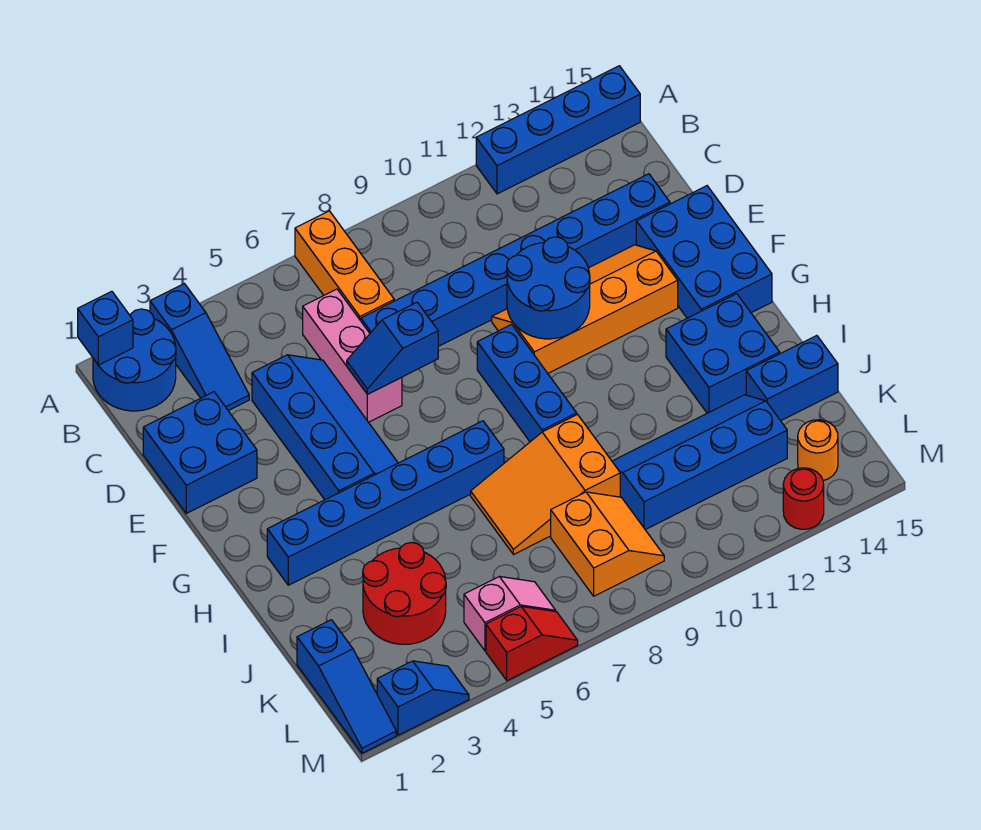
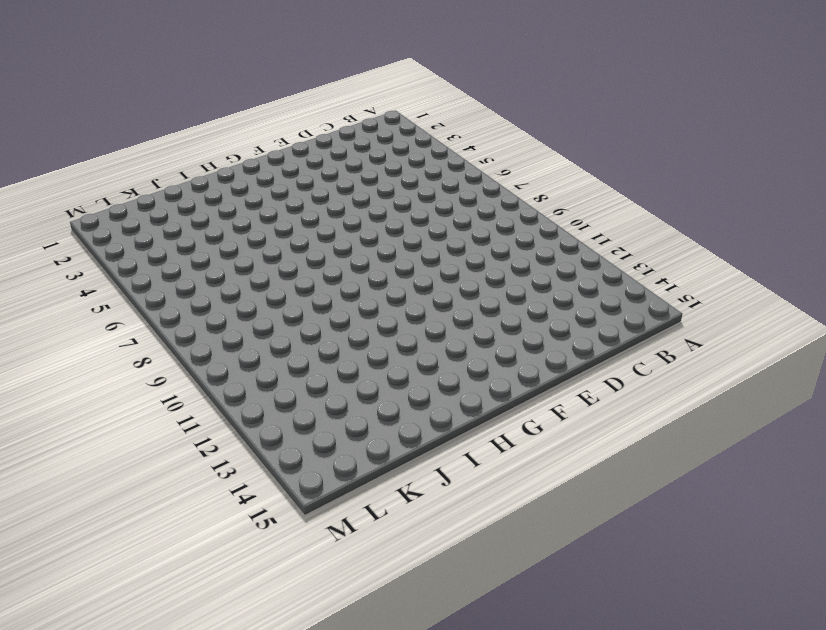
none -> blue round brick A1:B2 level 1
none -> blue slope A3:C3 level 1 top A
none -> orange brick A7:C7 level 1

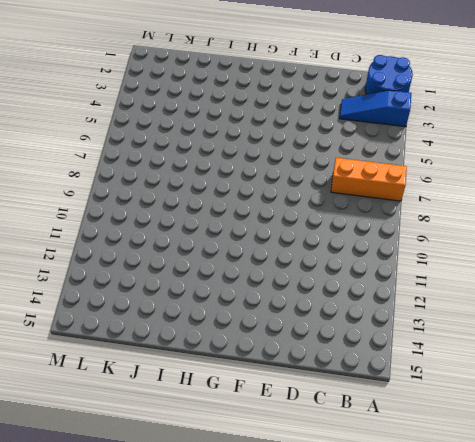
none -> blue brick A12:A15 level 1
none -> pink brick C6:E6 level 1
none -> blue brick D1:E2 level 1

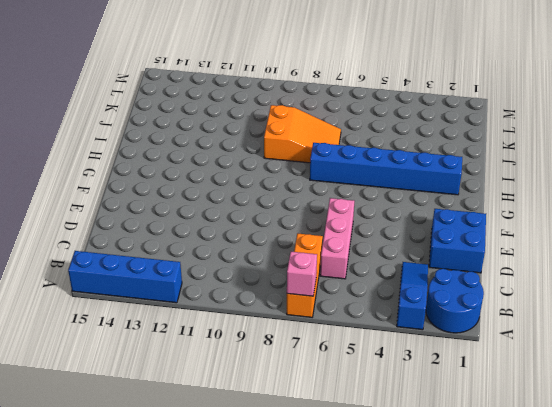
pink brick A7 level 2 -> none
none -> blue slope D4:G5 level 1 top 4
none -> blue brick D7:D14 level 1
none -> orange slope E10:F13 level 1 top F

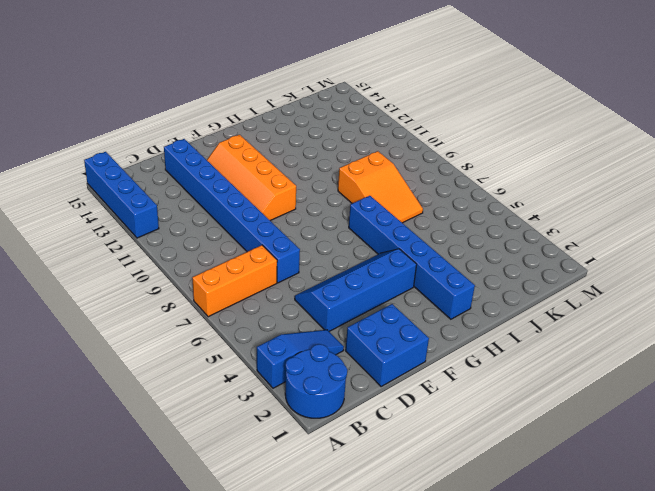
none -> pink brick C6:E6 level 1
none -> blue brick E14:G15 level 1
none -> blue brick F9:H9 level 1

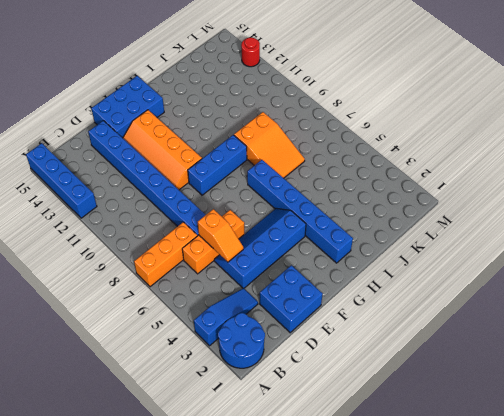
orange brick C6:E6 level 1 -> pink brick C6:E6 level 1
orange slope D5:D6 level 2 top 6 -> none
none -> blue brick H13:I14 level 1
none -> red round brick J3:K4 level 1
none -> blue slope J10:K13 level 1 top K

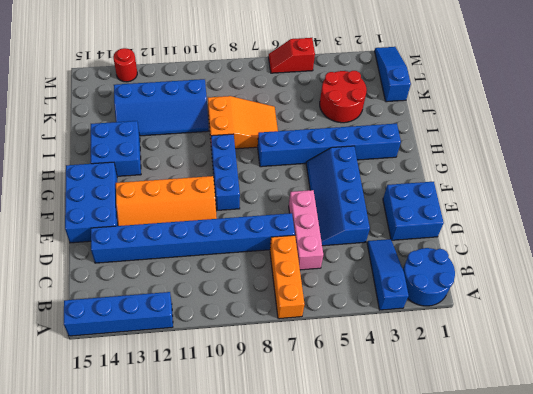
none -> blue brick J14:J15 level 1
none -> orange slope K8:L9 level 1 top 8
none -> pink slope L5:L6 level 1 top 5

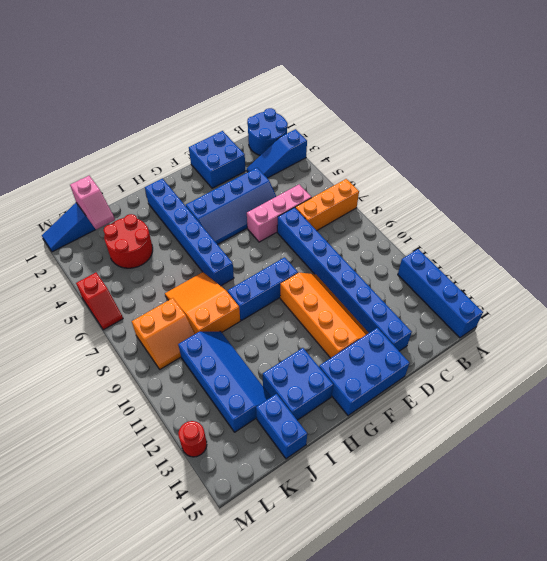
pink slope K1:K2 level 2 top 1 -> pink slope L5:L6 level 1 top 5
none -> orange round brick L14 level 1
none -> blue slope M2:M3 level 1 top 2
none -> blue brick A1 level 2

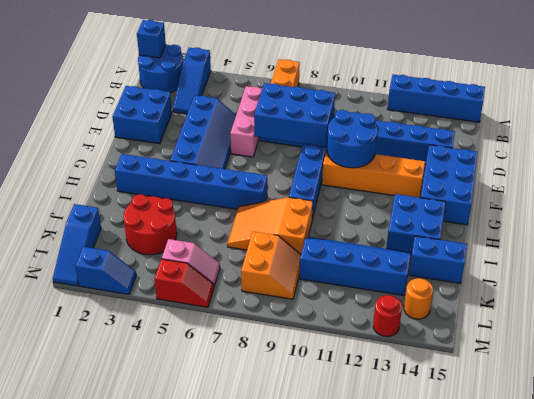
blue brick D7:E9 level 2 -> blue slope E6:E7 level 2 top 7

